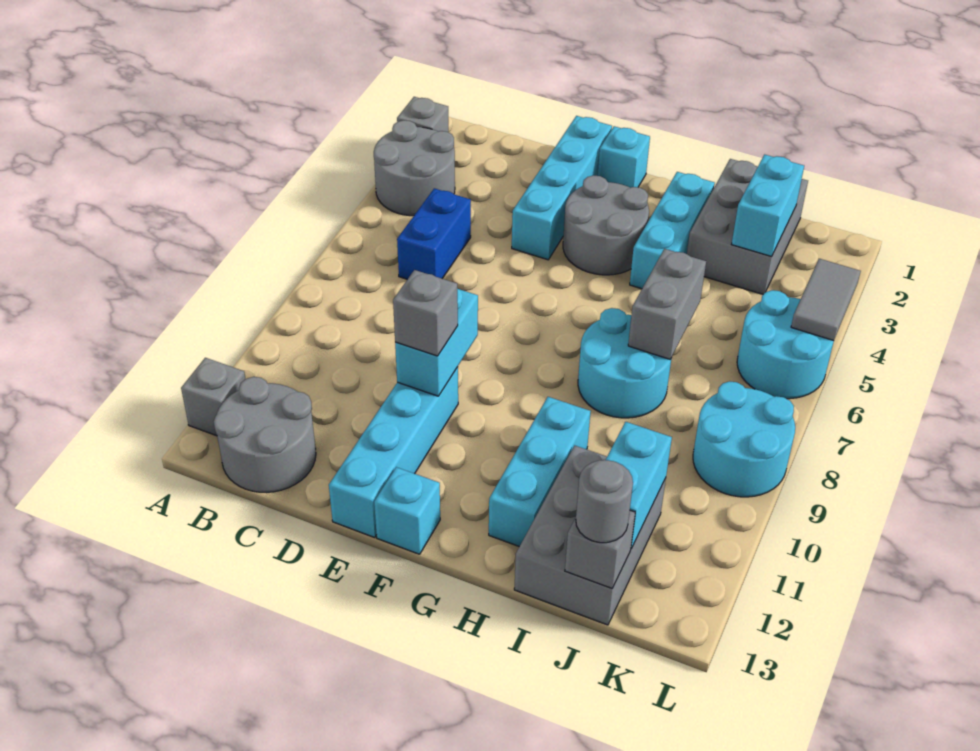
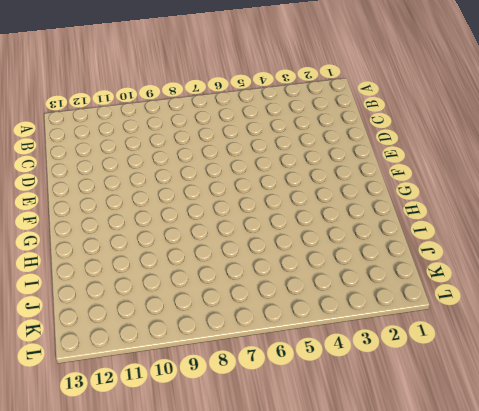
none -> grey brick A2 level 1
none -> grey round brick A3:B4 level 1
none -> grey brick A12 level 1

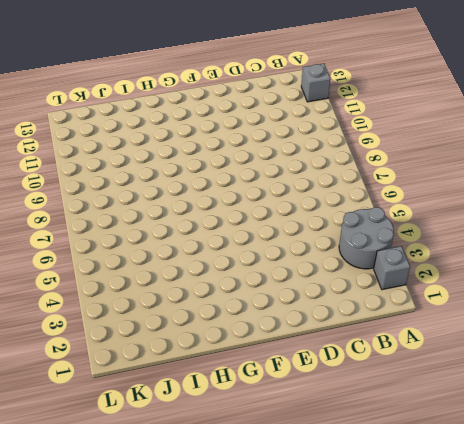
none -> grey round brick B12:C13 level 1
none -> blue brick C5:C6 level 1
none -> cyan brick E1:E4 level 1

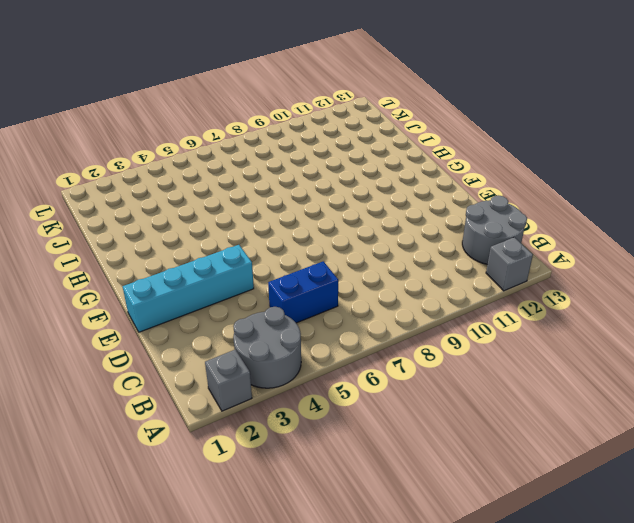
none -> cyan brick E10:E13 level 1
none -> cyan brick F1 level 1
none -> grey round brick F3:G4 level 1

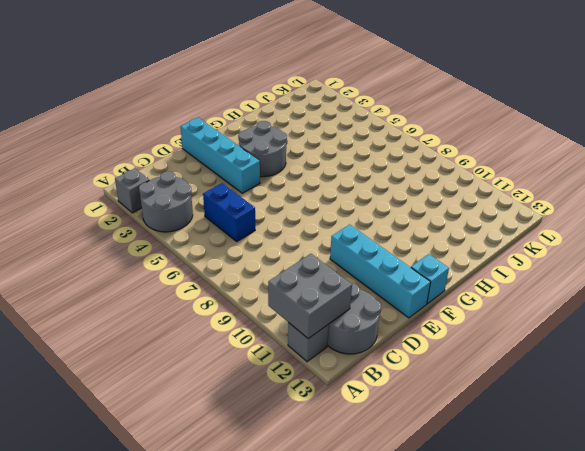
grey brick A11:B12 level 2 -> none
none -> cyan brick F1 level 1
none -> cyan brick H2:H4 level 1
none -> cyan round brick H7:I8 level 1

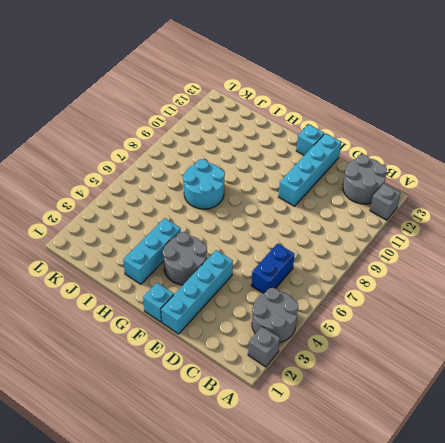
none -> cyan brick H10:H12 level 1
none -> grey brick I1:J3 level 1
none -> grey brick I11:J13 level 1

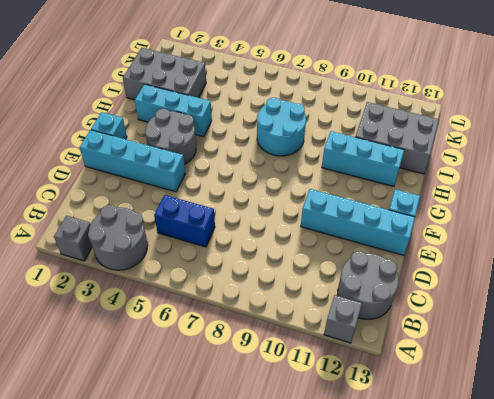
none -> cyan round brick K5:L6 level 1
none -> cyan round brick K8:L9 level 1
none -> cyan brick E9:E10 level 2

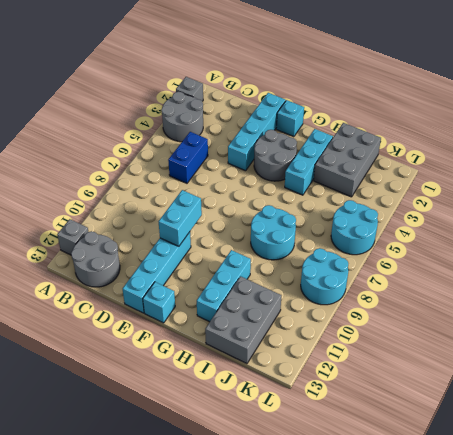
none -> grey brick I6:I7 level 2
none -> cyan brick J2:J3 level 2
none -> cyan brick J11:J12 level 2

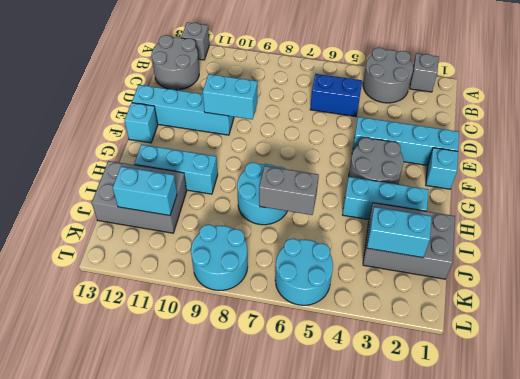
none -> grey brick J13 level 2
none -> grey tile L4:L5 level 2
none -> grey brick E10 level 3

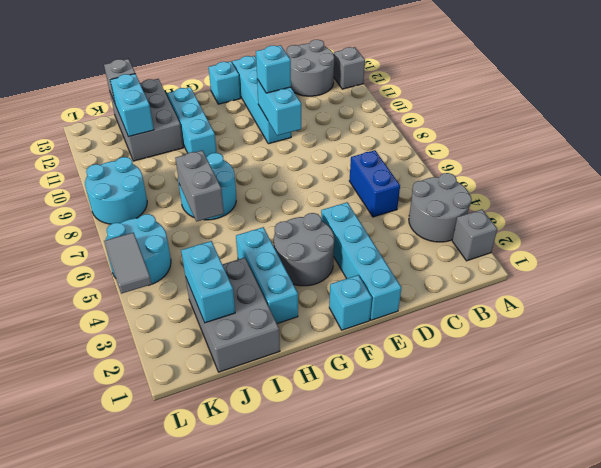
cyan brick E10 level 3 -> grey brick E10 level 3
none -> grey round brick J13 level 3

